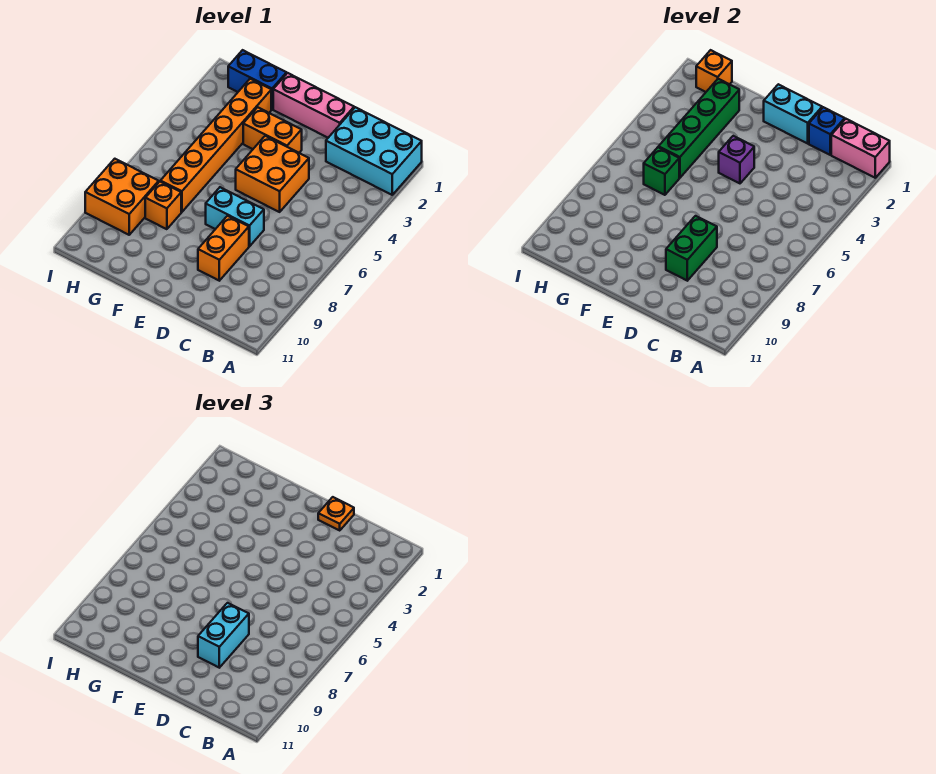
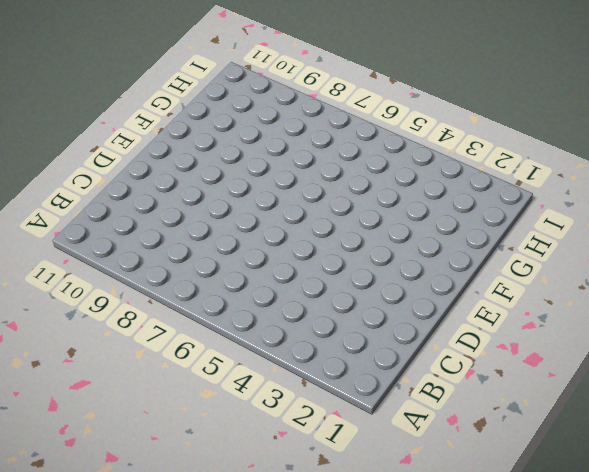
none -> cyan brick A1:C2 level 1
none -> pink brick D1:F1 level 1
none -> orange brick D4:E5 level 1

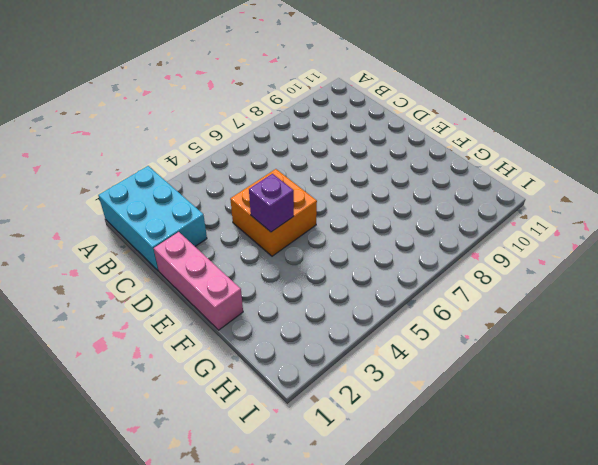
none -> cyan brick D7:E7 level 1
none -> orange brick D8:D9 level 1
none -> orange brick E3:F3 level 1

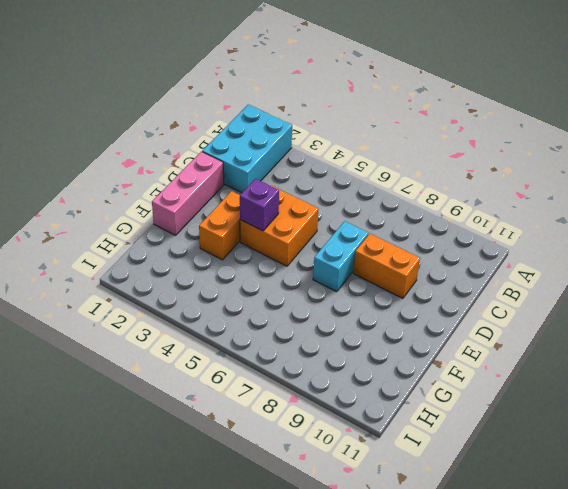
none -> blue brick G1:H1 level 1
none -> orange brick G2:G7 level 1
none -> orange brick G8 level 1

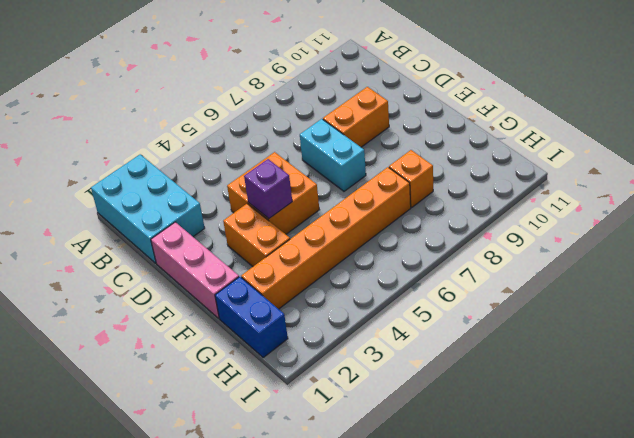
none -> orange brick H8:I9 level 1
none -> pink brick A1:B1 level 2
none -> blue brick C1 level 2

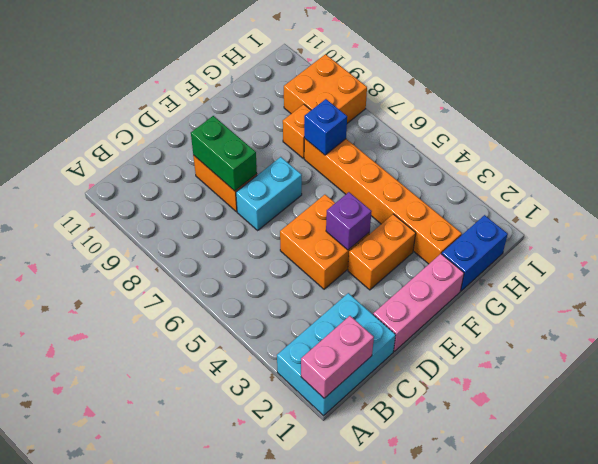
blue brick G7 level 2 -> blue brick C1 level 2
none -> cyan brick D1:E1 level 2
none -> green brick G2:G5 level 2
none -> green brick G6 level 2

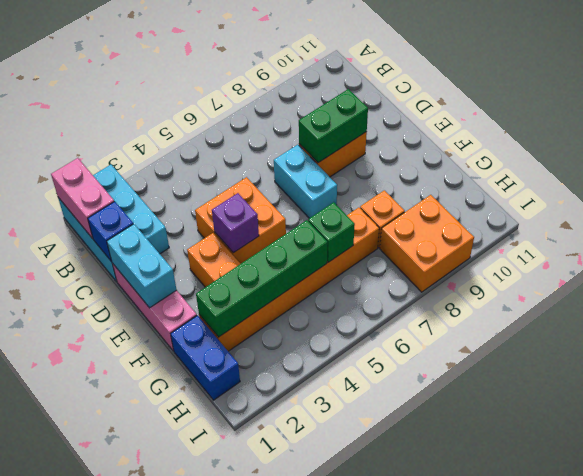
none -> orange brick H1 level 2
none -> orange plate D1 level 3
none -> cyan brick D8:D9 level 3

